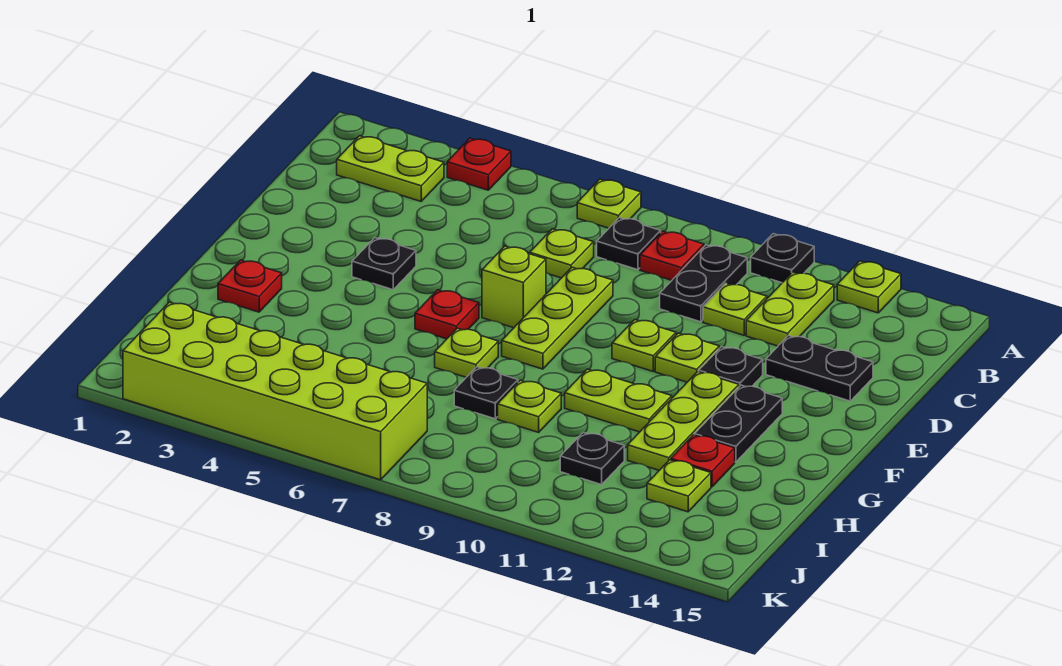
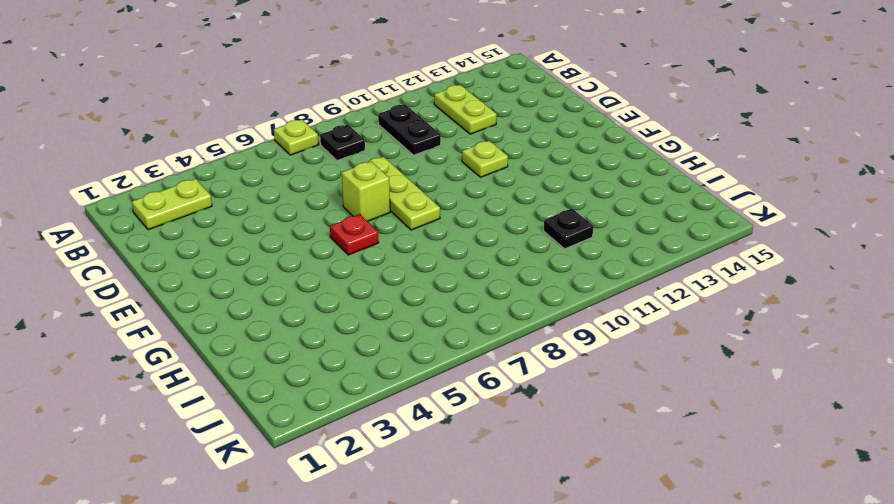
none -> red plate A4 level 1
none -> black plate A11 level 1
none -> lime plate A13 level 1
none -> red plate B9 level 1

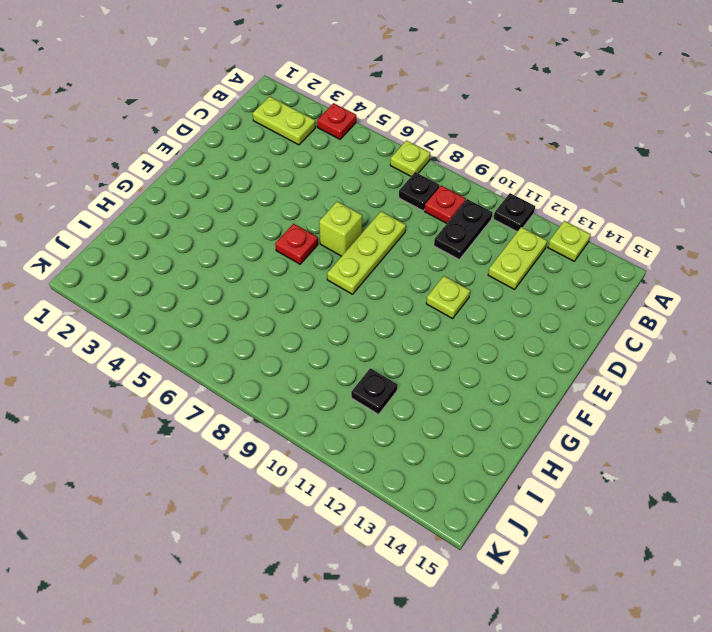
none -> lime plate C7 level 1
none -> lime plate C11 level 1
none -> black plate D13:D14 level 1
none -> black plate E4 level 1

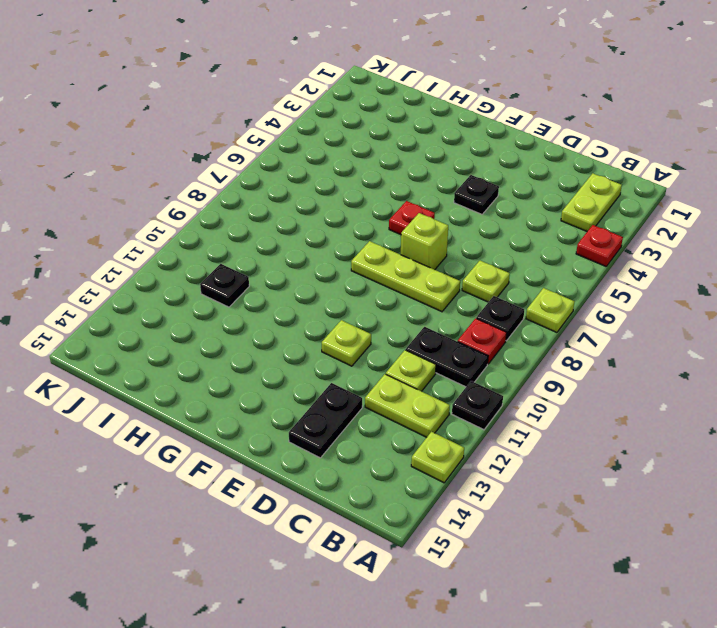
none -> lime plate E10 level 1
none -> black plate E12 level 1
none -> lime plate F12:H12 level 1
none -> black plate F13:G13 level 1

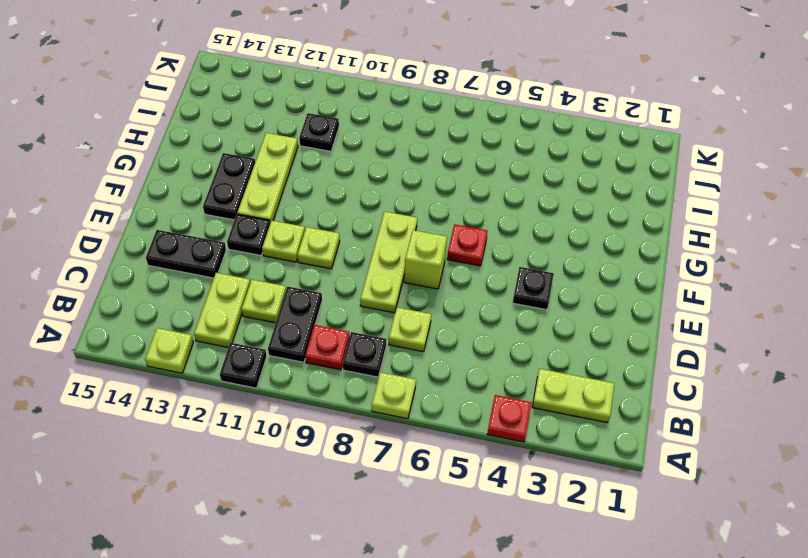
none -> red plate G2 level 1
none -> lime plate G7 level 1
none -> lime plate G10:G11 level 1
none -> black plate H8 level 1

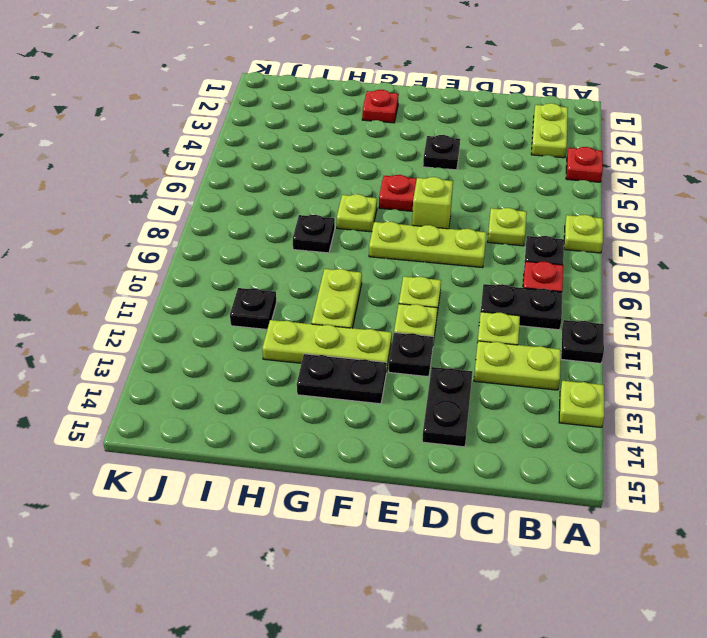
none -> lime plate H9 level 1
none -> red plate H13 level 1
none -> lime plate I13 level 1
none -> lime brick J2:K7 level 1

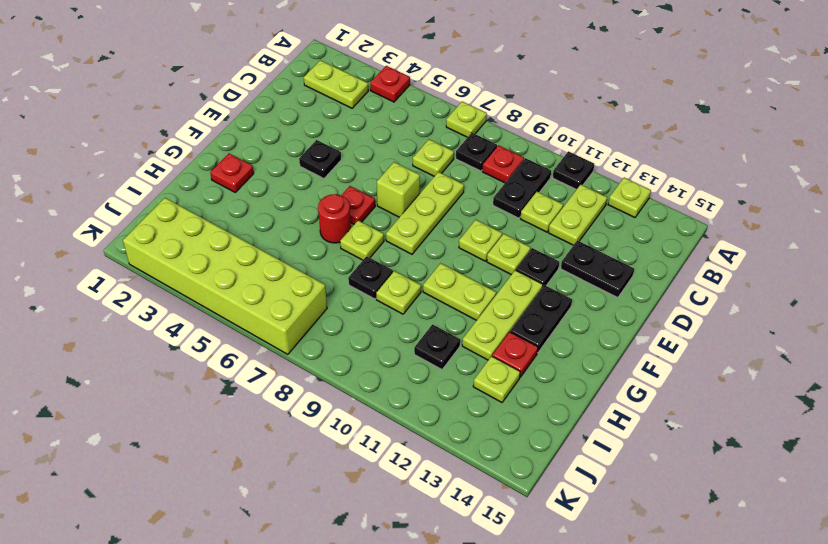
red round brick G6 level 1 -> none

